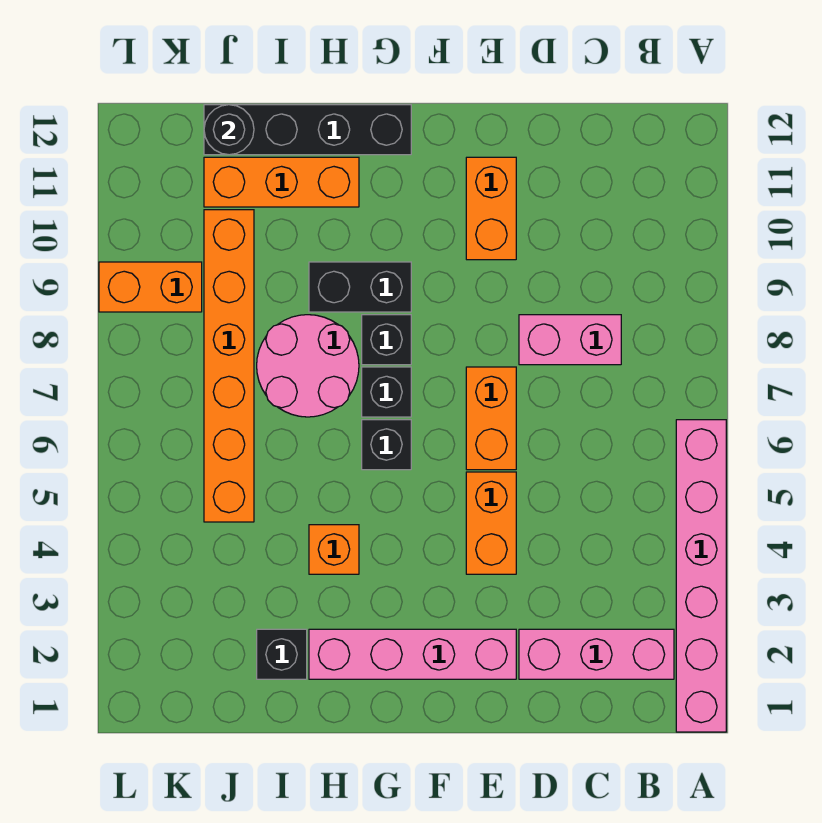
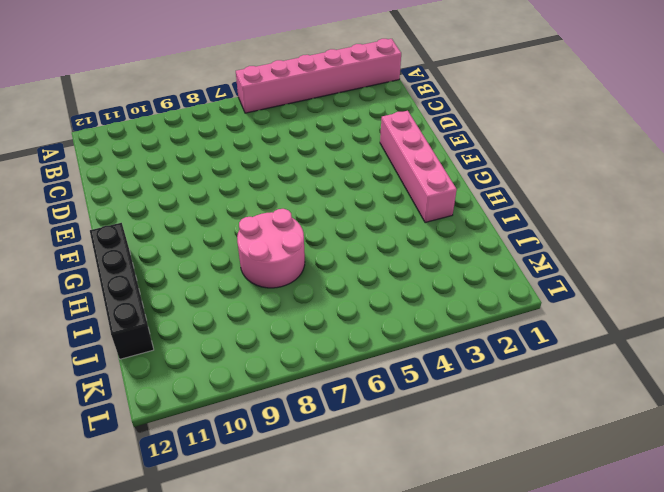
none -> pink brick B2:D2 level 1
none -> pink brick C8:D8 level 1
none -> orange brick E4:E5 level 1

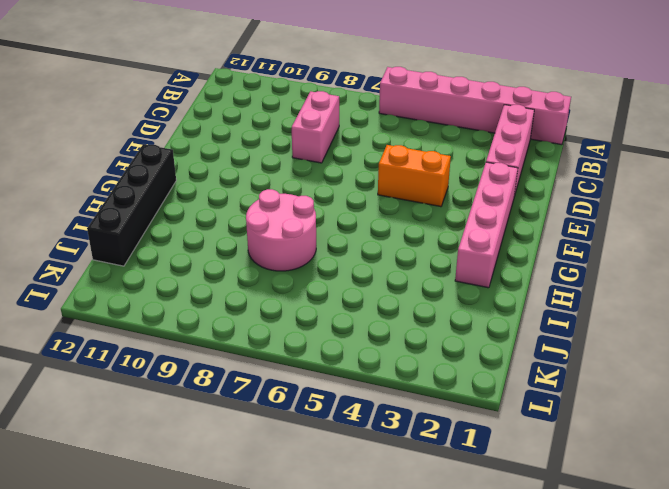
none -> orange brick E6:E7 level 1
none -> orange brick E10:E11 level 1
none -> black brick G6 level 1

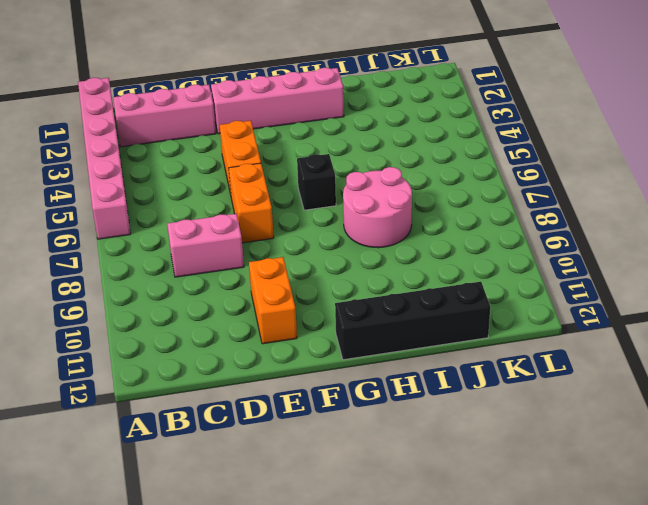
none -> black brick G7 level 1
none -> black brick G8 level 1
none -> black brick G9:H9 level 1

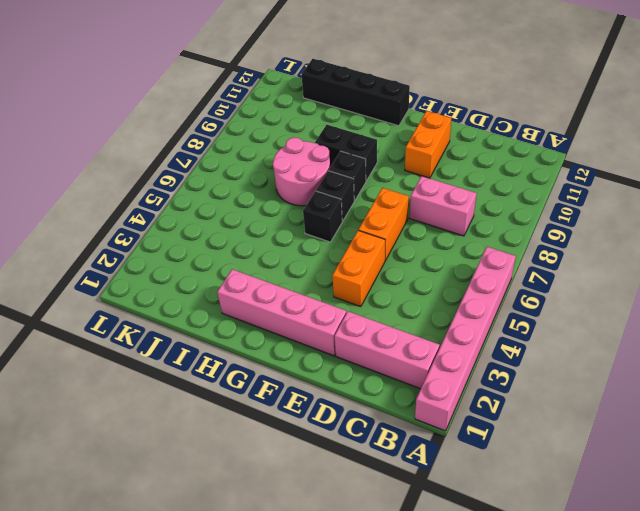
none -> orange brick H4 level 1
none -> orange brick H11:J11 level 1
none -> black brick I2 level 1

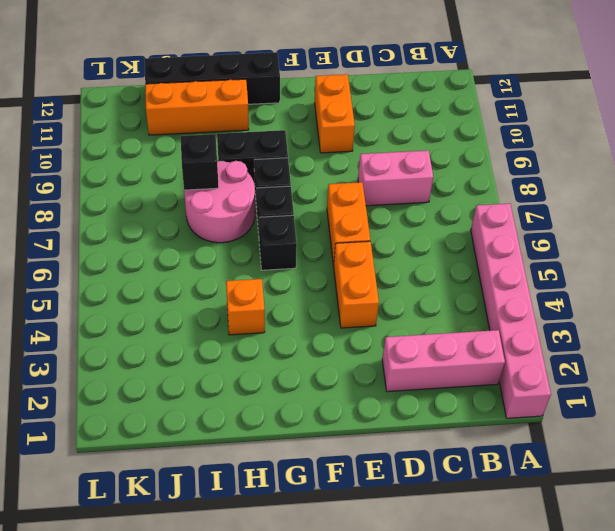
black brick I8 level 2 -> black brick I2 level 1
none -> pink brick E2:H2 level 1
none -> orange brick J5:J10 level 1
none -> orange brick K9:L9 level 1

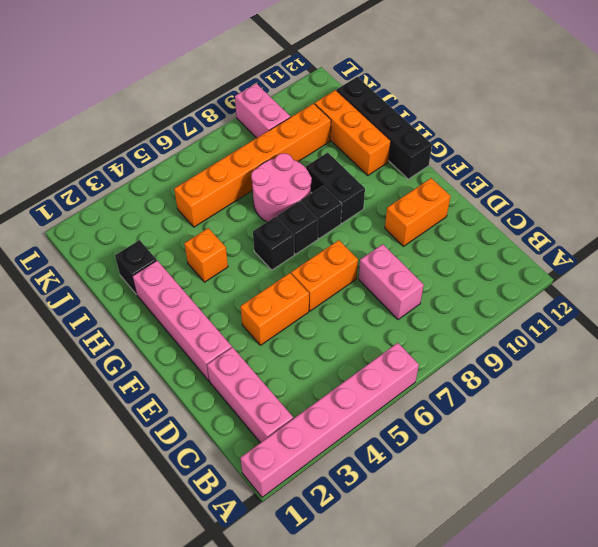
pink brick K9:L9 level 1 -> orange brick K9:L9 level 1
none -> black round brick J12 level 2

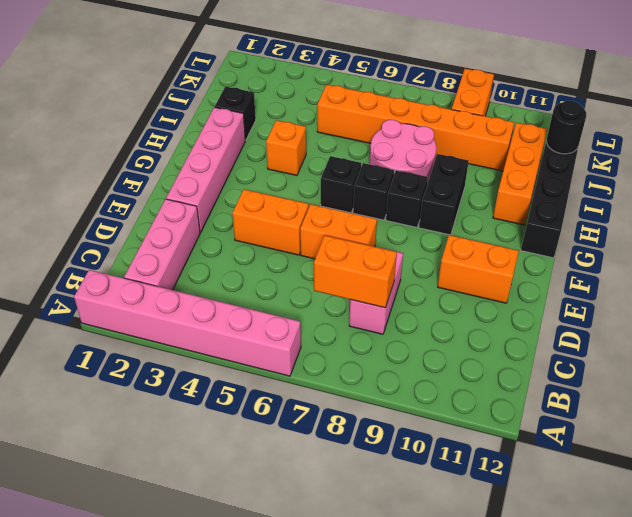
orange brick C7:C8 level 2 -> none

